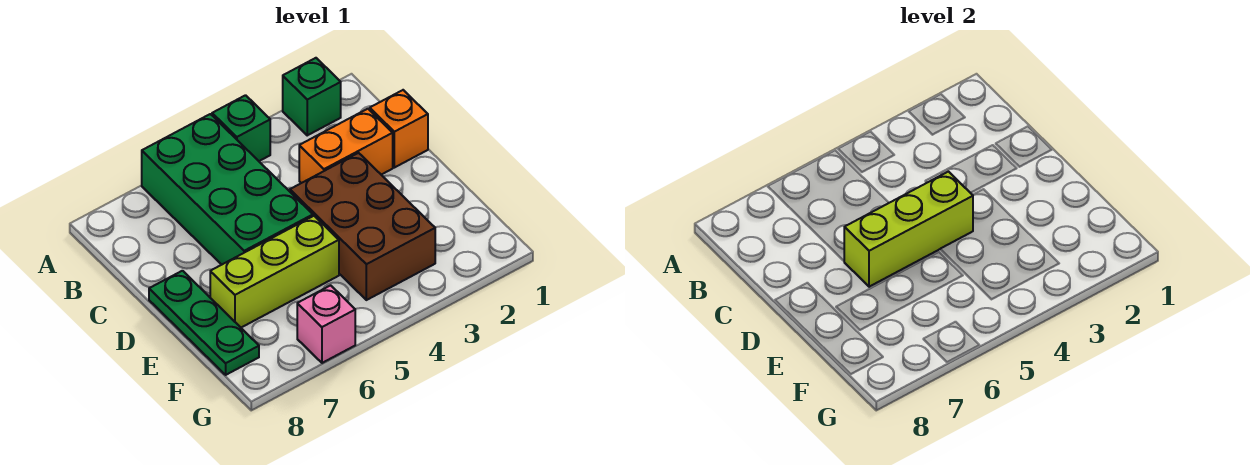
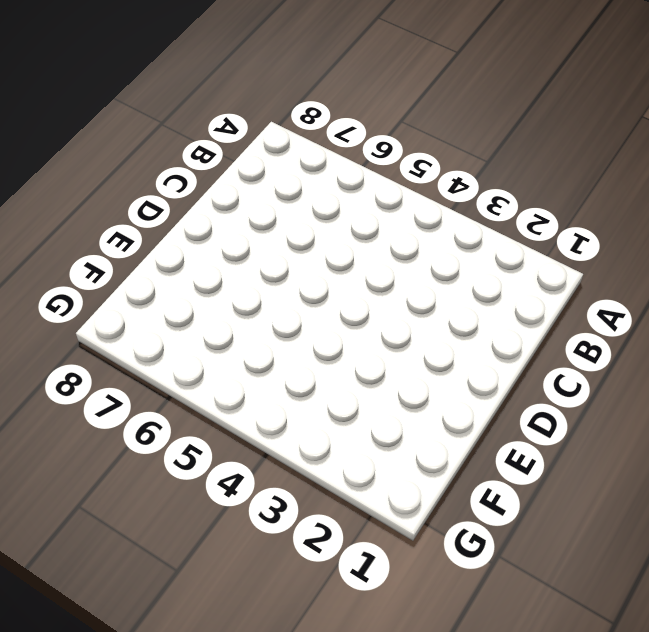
none -> green brick A2 level 1
none -> green brick A4 level 1

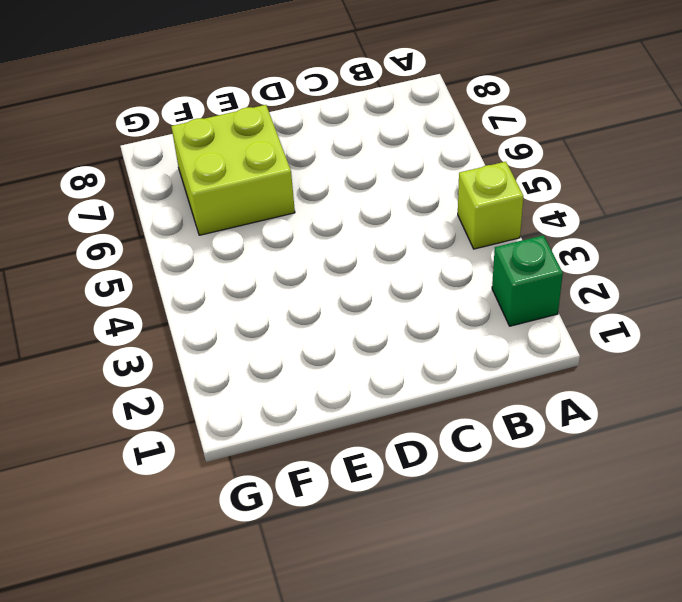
lime brick A4 level 1 -> green brick A4 level 1
lime brick E6:F7 level 1 -> lime brick E5:E7 level 1
none -> green brick A5:D6 level 1
none -> orange brick C1 level 1

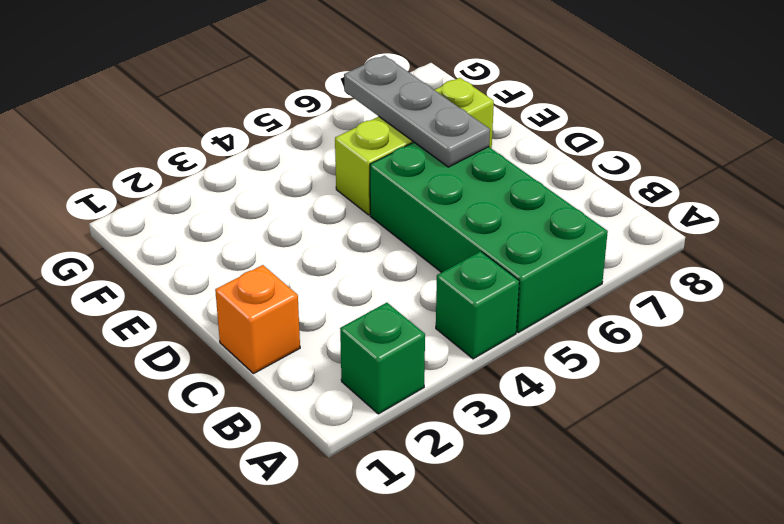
grey plate D6:F6 level 2 -> lime brick D4:D6 level 2
none -> orange brick C2:C3 level 1
none -> brown brick D3:F4 level 1

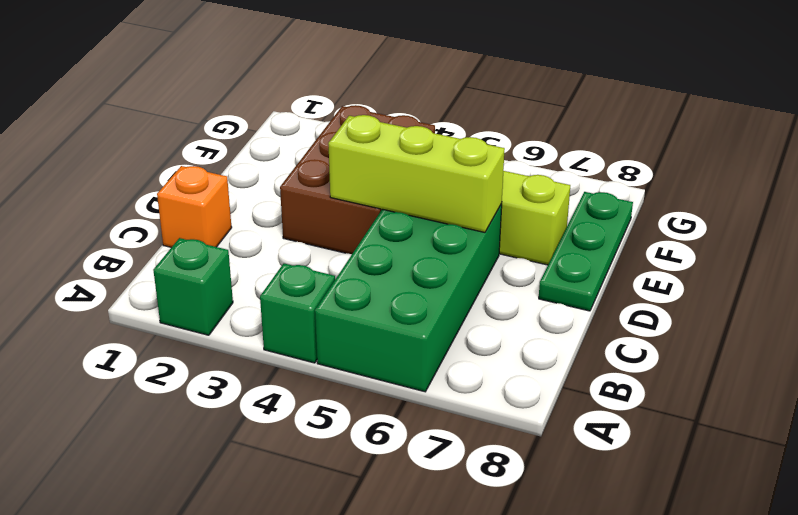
none -> orange brick C2:C3 level 1
none -> pink brick G6 level 1

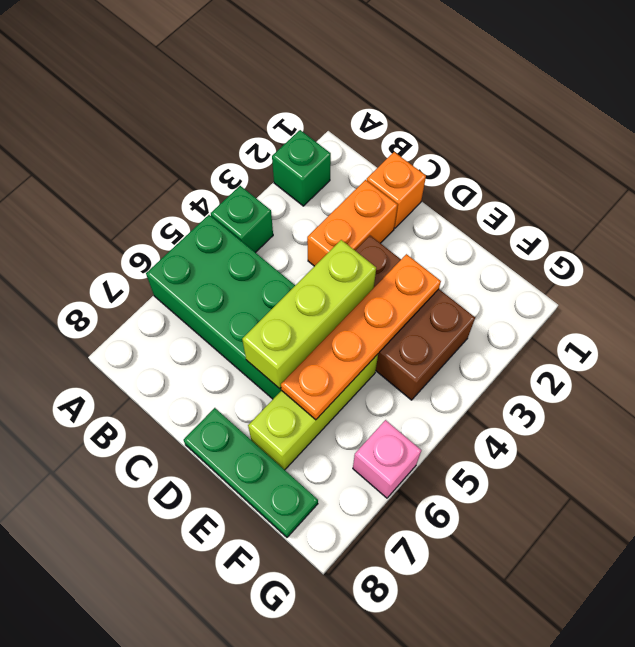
orange plate E3:E6 level 2 -> none

